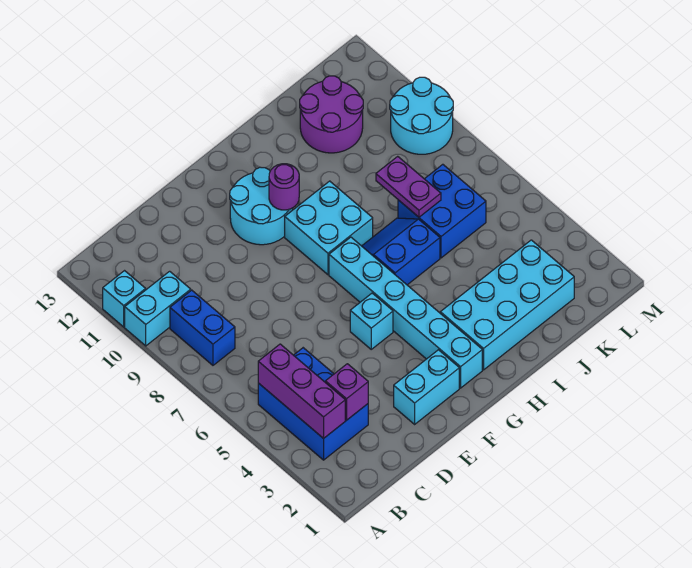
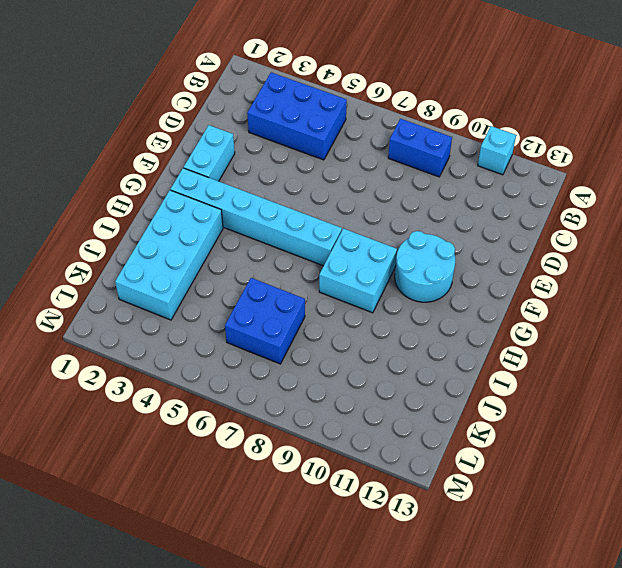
none -> cyan brick A10:B10 level 1
none -> cyan brick F5 level 1
none -> blue slope H6:I7 level 1 top 6

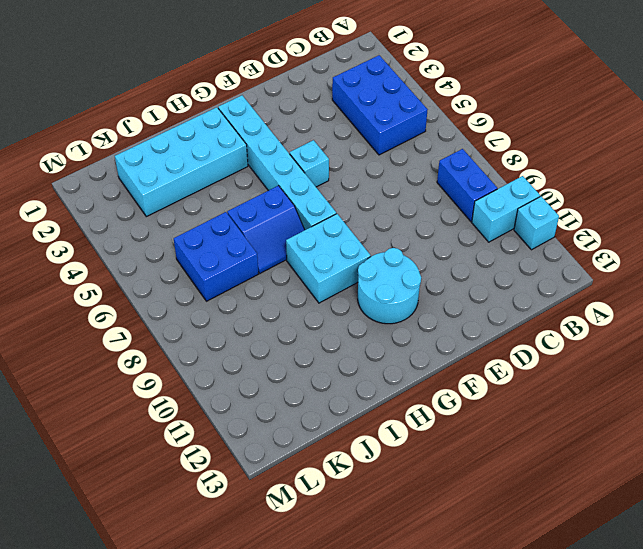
none -> cyan brick E2:F2 level 1
none -> purple round brick J11:K12 level 1
none -> cyan round brick L9:M10 level 1

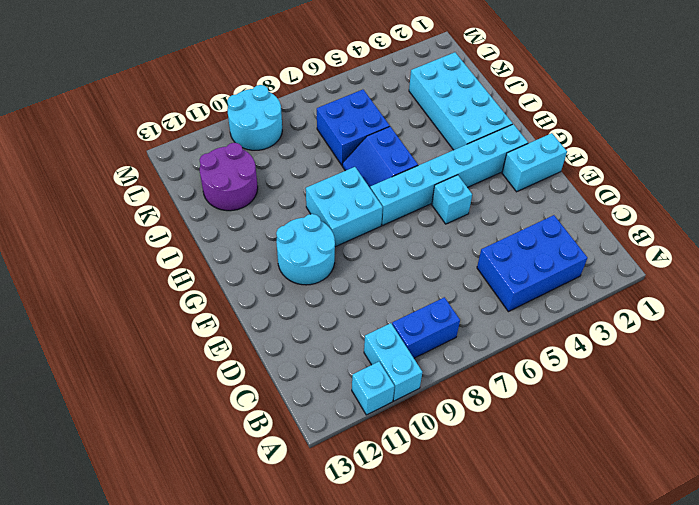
cyan brick F1:F2 level 1 -> cyan brick E2:F2 level 1
none -> purple brick B3:B5 level 2
none -> purple brick C3 level 2
none -> purple round brick G10 level 2

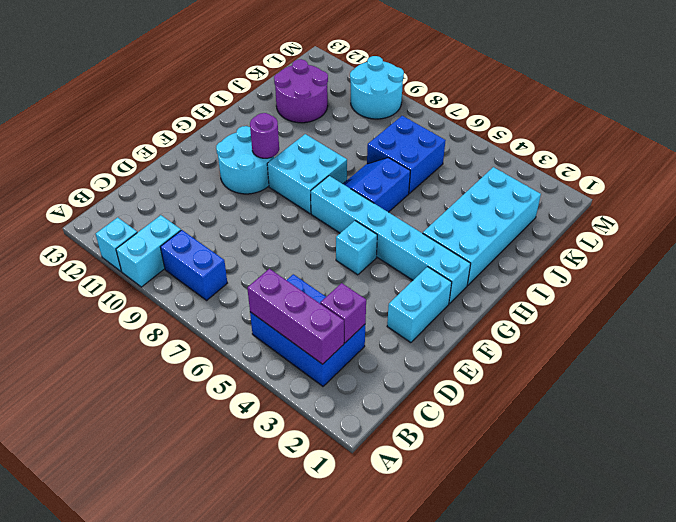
none -> purple plate J7:J8 level 2

